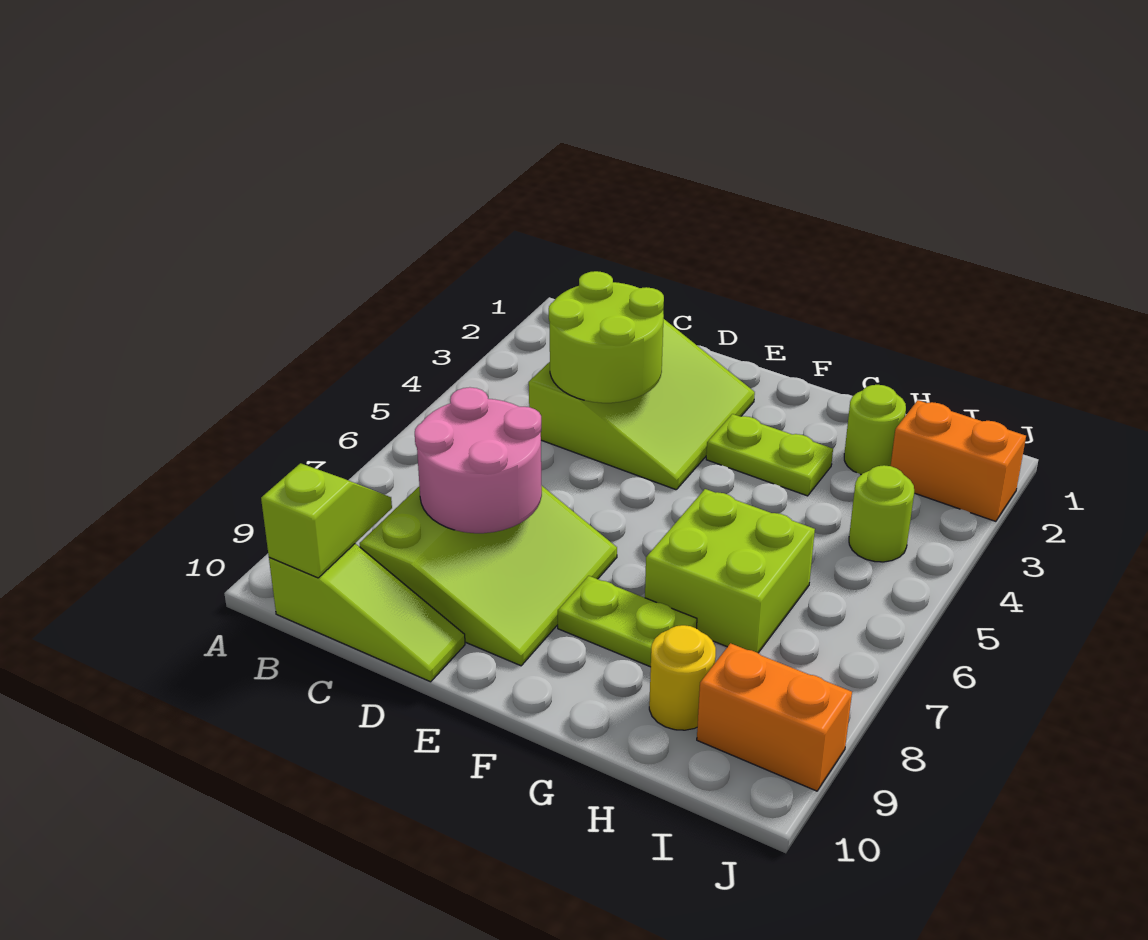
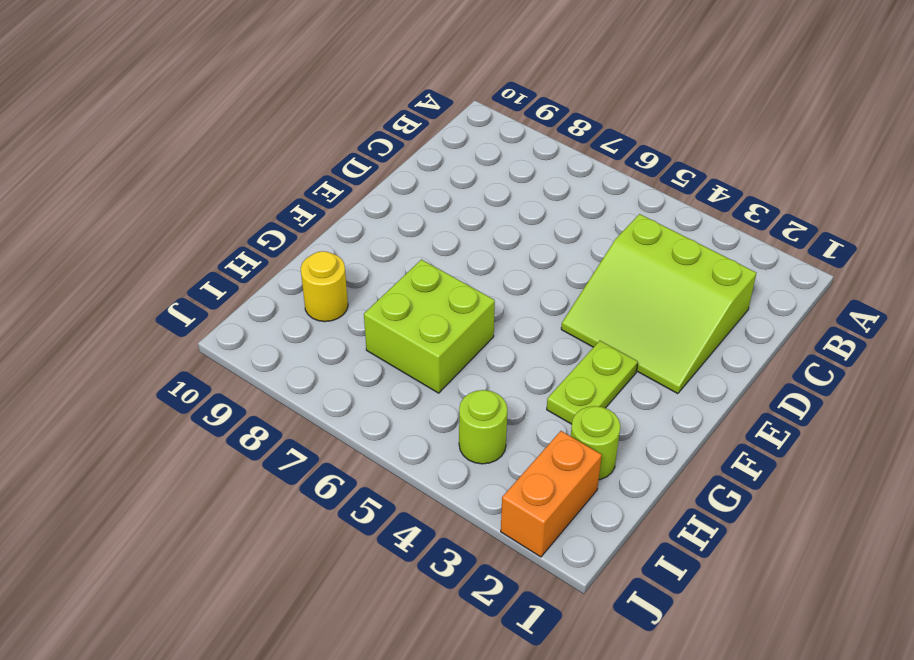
none -> lime slope B10:D10 level 1 top B
none -> lime slope C7:E9 level 1 top C
none -> lime plate F8:G8 level 1

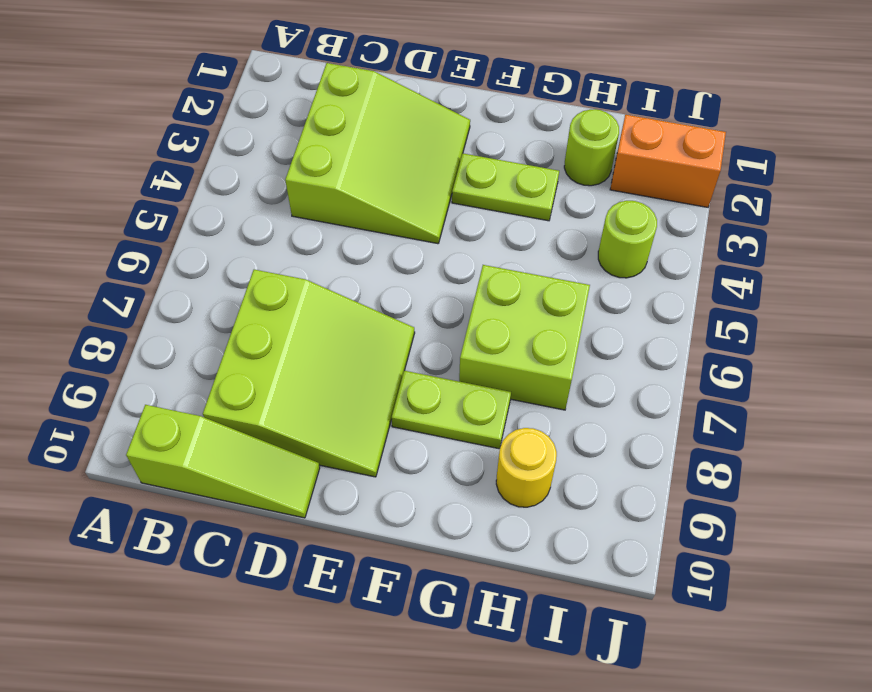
none -> orange brick I9:J9 level 1
none -> lime slope B9:B10 level 2 top 10
none -> lime round brick C3:D4 level 2

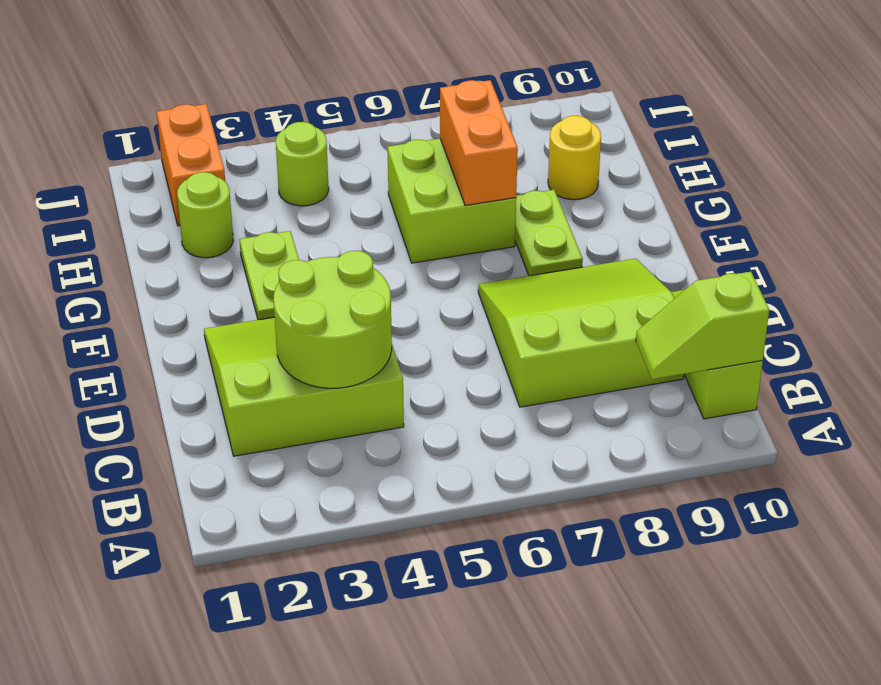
orange brick G7:H7 level 2 -> orange brick I9:J9 level 1
none -> pink round brick C7:D8 level 2

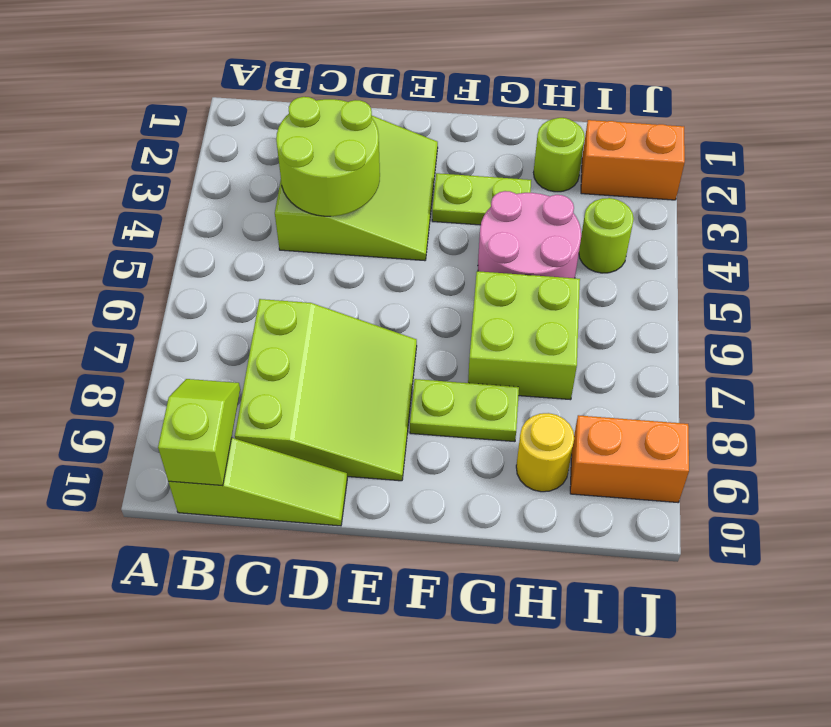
pink round brick G4:H5 level 1 -> pink round brick C7:D8 level 2

